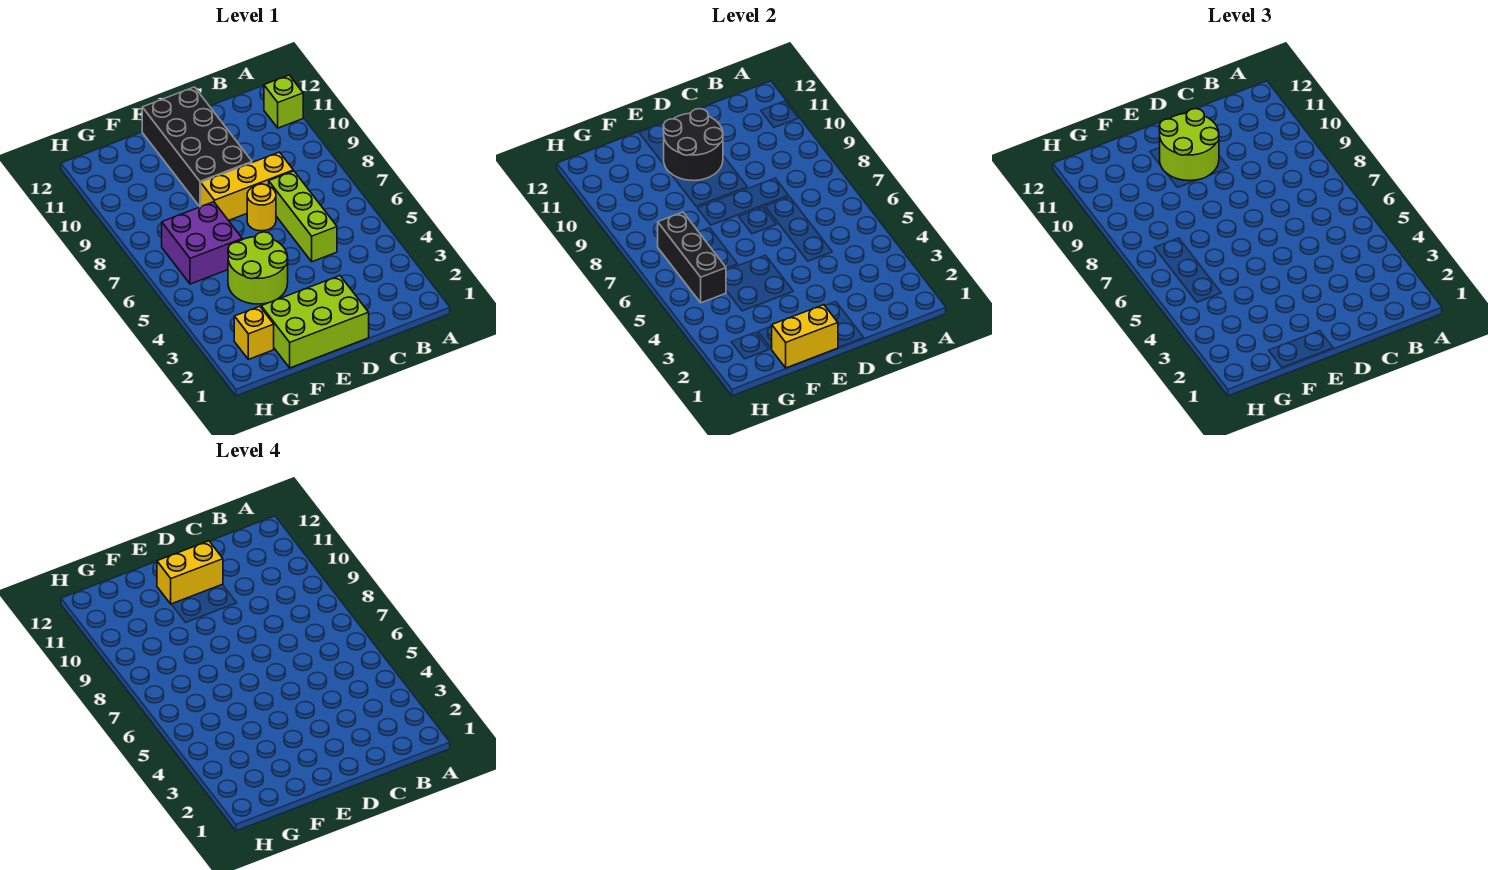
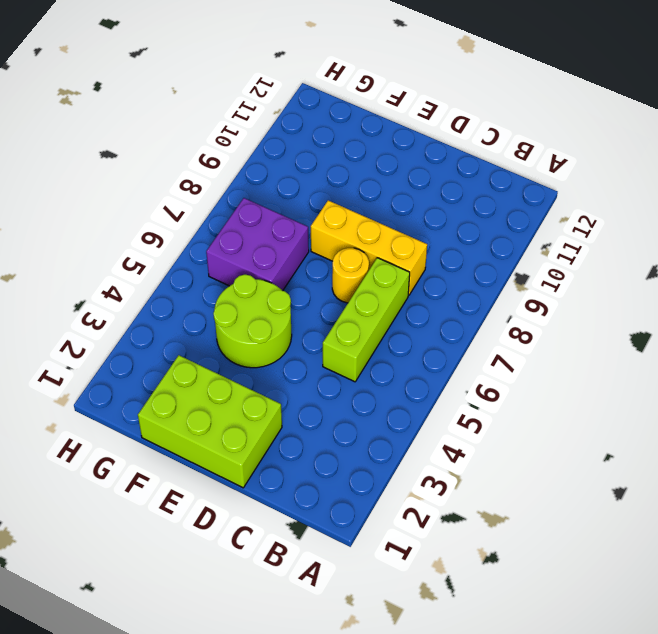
none -> lime brick A11 level 1
none -> black brick D9:E12 level 1
none -> yellow brick G2 level 1

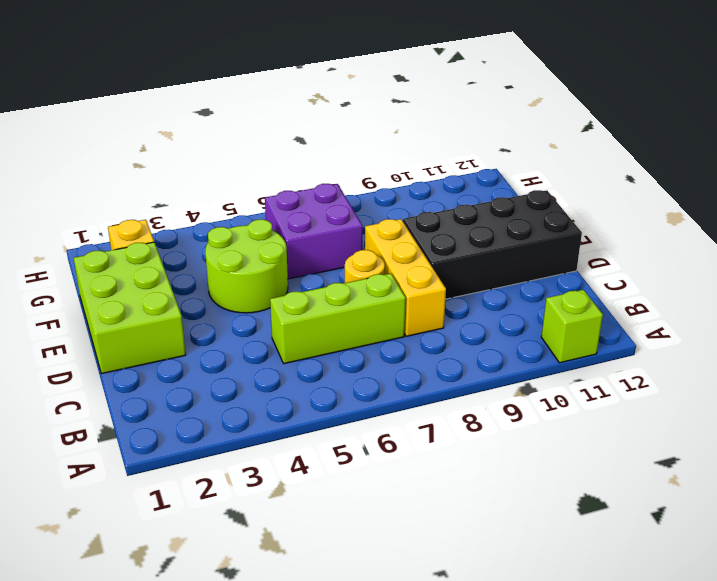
none -> black round brick D10:E11 level 2
none -> yellow brick E1:F1 level 2
none -> black brick G5:G7 level 2

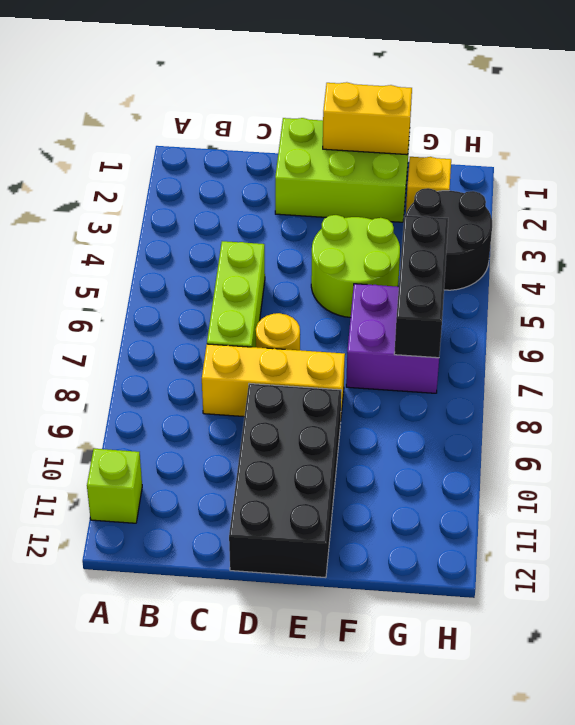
black round brick G3:H4 level 1 -> black round brick D10:E11 level 2
none -> lime round brick D10:E11 level 3
none -> yellow brick D11:E11 level 4

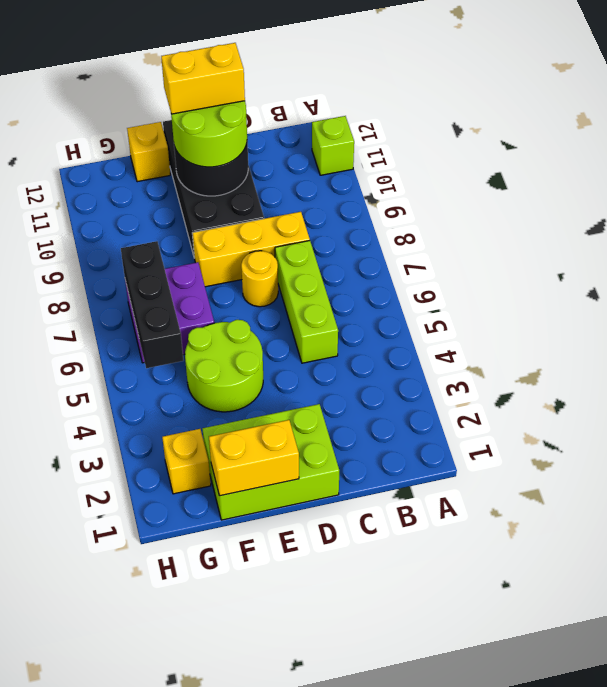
yellow brick F12 level 1 -> none

